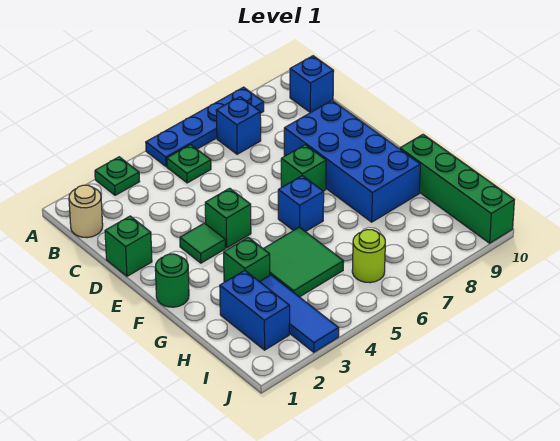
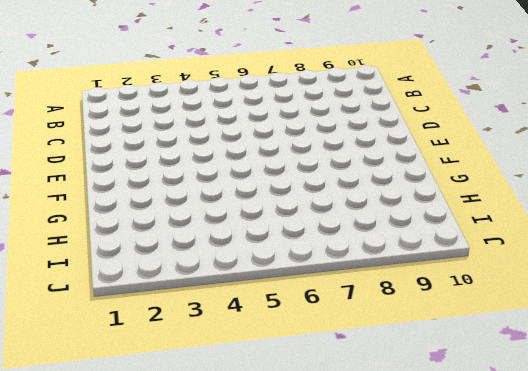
none -> green plate A3 level 1
none -> blue plate A5:A8 level 1
none -> tan round brick B1 level 1

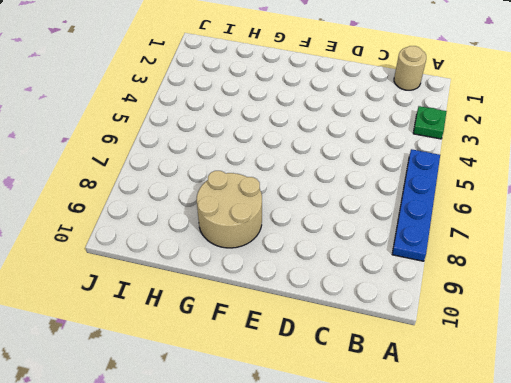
tan round brick F8:G9 level 1 -> blue brick D8:G9 level 1
none -> green plate B5 level 1
none -> blue brick B7 level 1
none -> blue brick B10 level 1

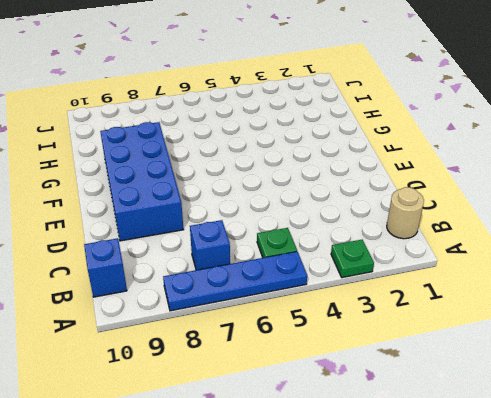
none -> green brick D1 level 1
none -> green tile E3 level 1
none -> green brick E4 level 1

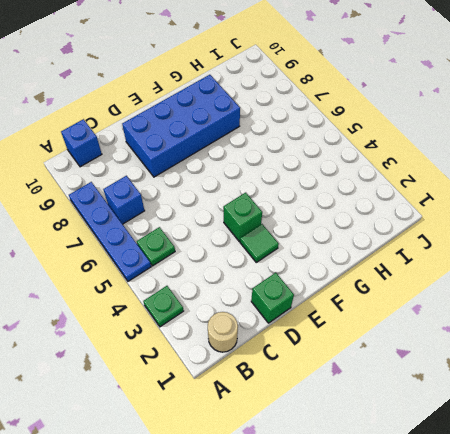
none -> green brick E7 level 1
none -> green round brick F1 level 1
none -> blue brick F6 level 1

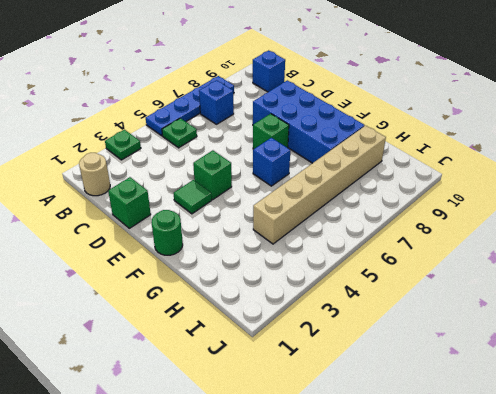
tan brick H4:H9 level 1 -> green tile G4:H5 level 1
none -> green brick G3 level 1
none -> green brick G10:J10 level 1
none -> blue brick H2:I2 level 1

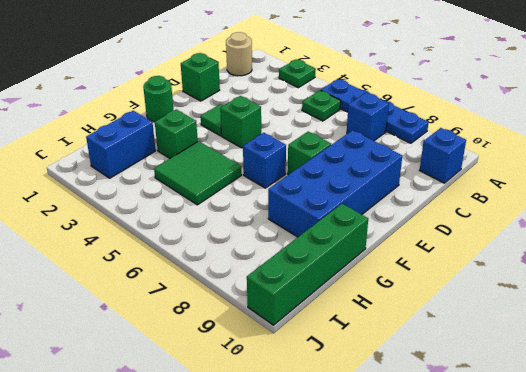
none -> blue tile H3:J3 level 1
none -> lime round brick I6 level 1

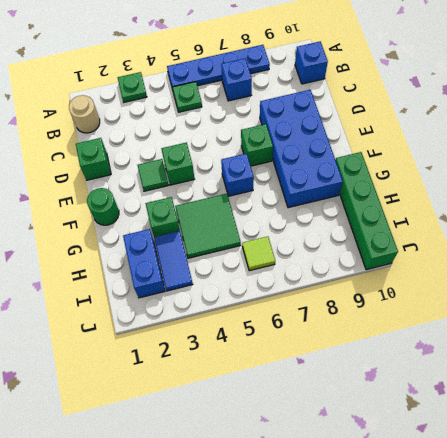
blue tile H3:I3 level 1 -> blue tile H3:J3 level 1
lime tile I6 level 1 -> lime round brick I6 level 1

